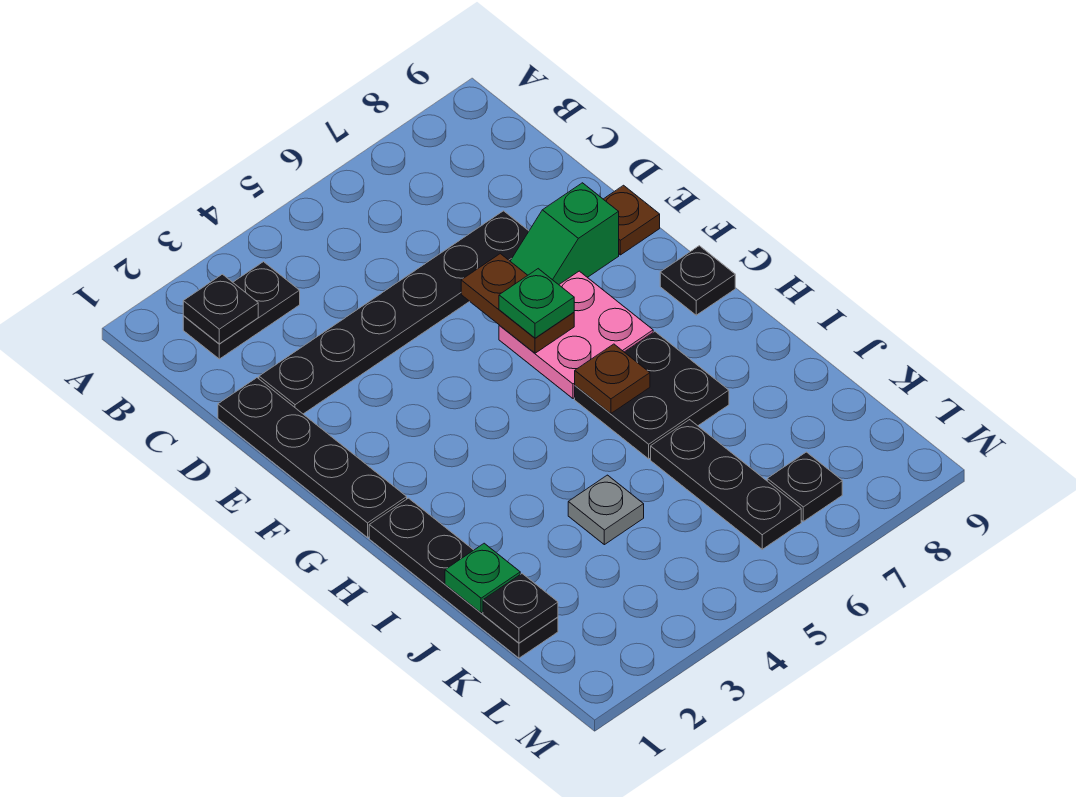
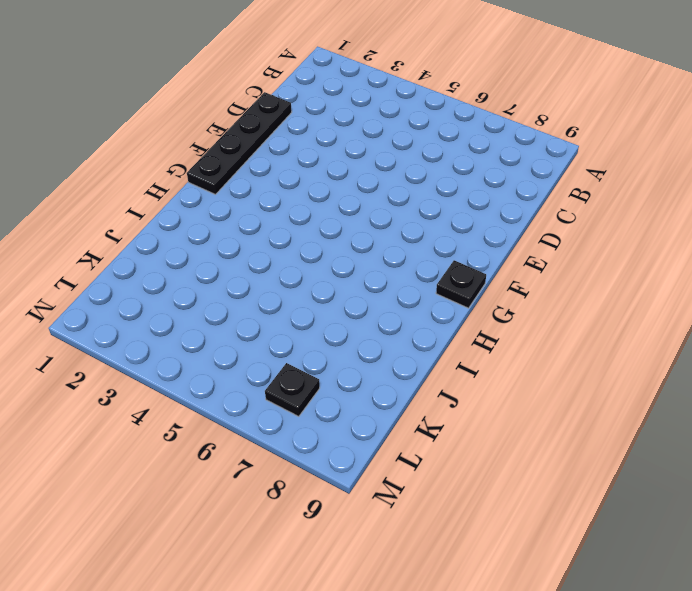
none -> black plate B2:B3 level 1
none -> black plate D2:D7 level 1
none -> green slope E7:E8 level 1 top 8

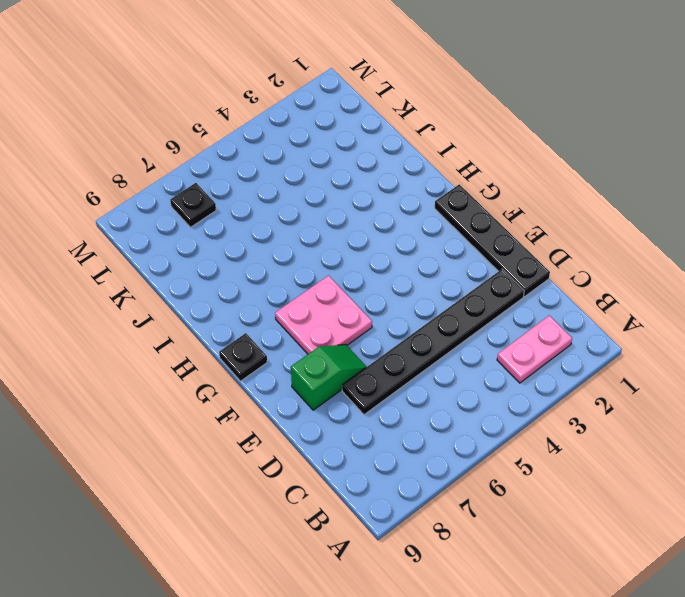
pink plate B2:B3 level 1 -> black plate B2:B3 level 1
none -> brown plate E9 level 1
none -> black plate H1:K1 level 1
none -> black plate H6:I7 level 1

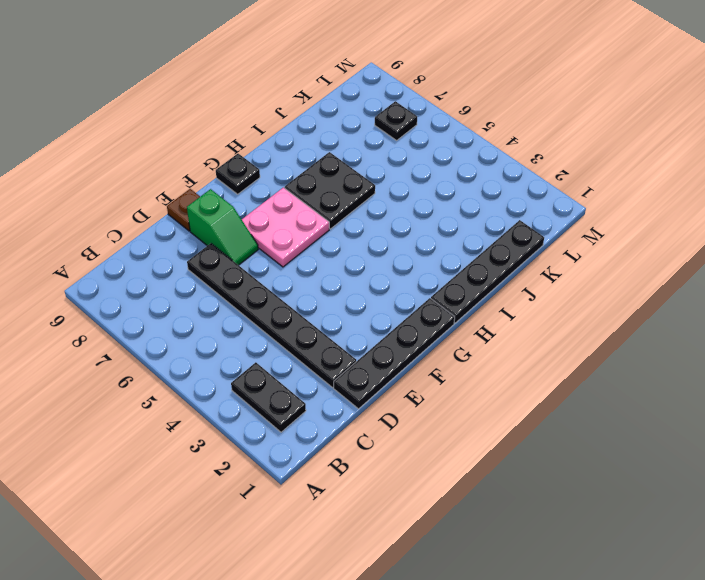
none -> grey plate J4 level 1
none -> black plate J6:L6 level 1
none -> black plate B2 level 2

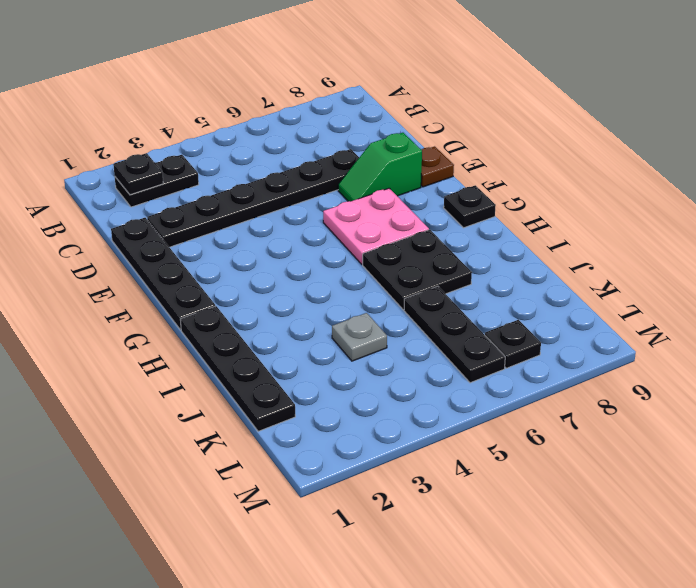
none -> brown plate E6:F6 level 2
none -> brown plate H6 level 2
none -> green plate J1 level 2

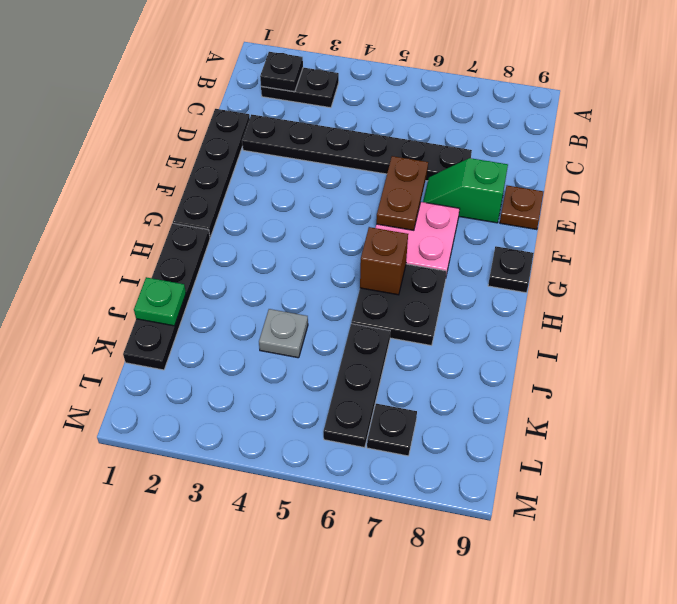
brown brick H6 level 2 -> brown plate H6 level 2
none -> black plate K1 level 2
none -> green plate F6 level 3

